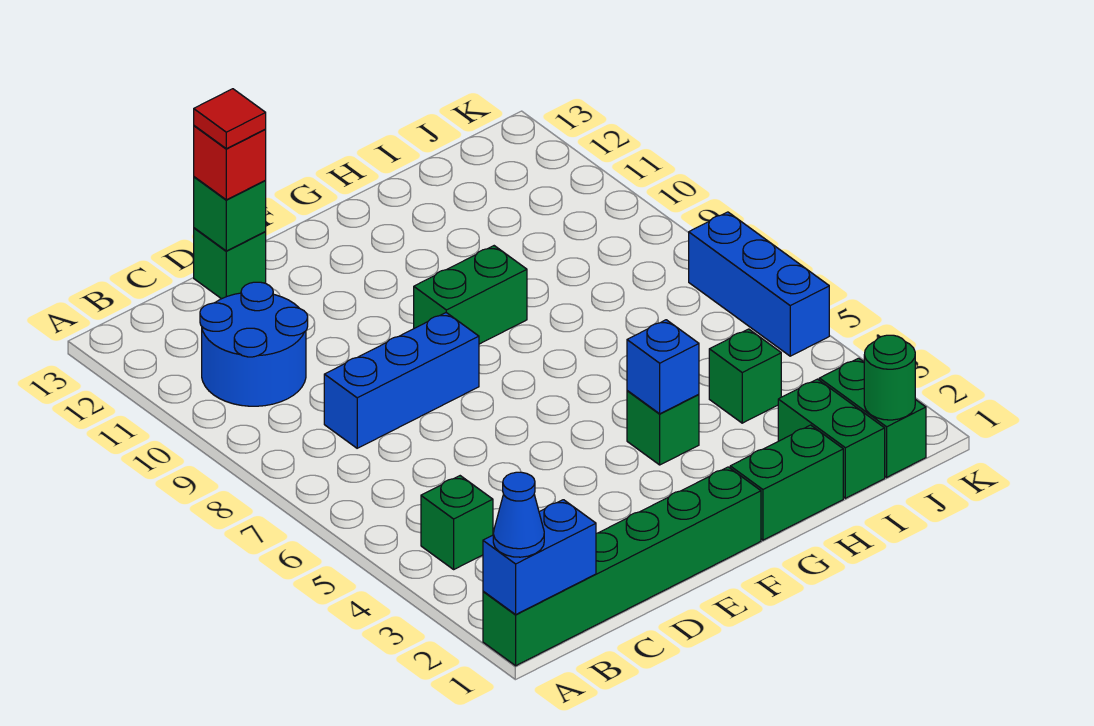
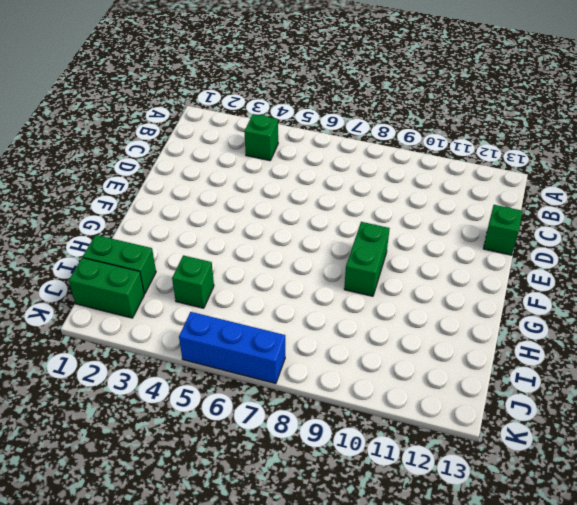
none -> green brick A1:F1 level 1
none -> blue round brick B10:C11 level 1
none -> blue brick C8:E8 level 1

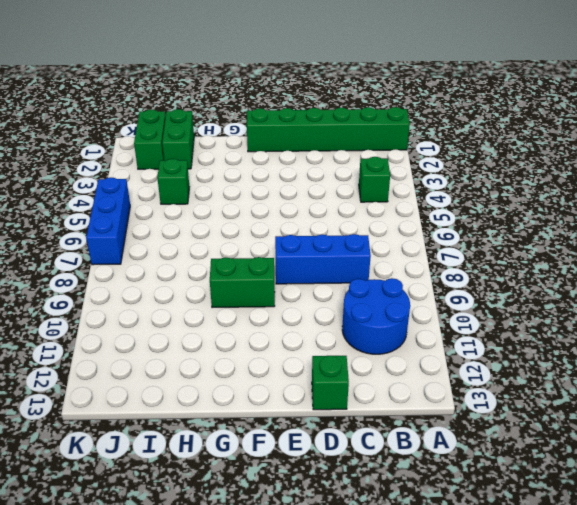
none -> green brick G1:H1 level 1
none -> green brick G4 level 1
none -> blue brick A1:B1 level 2

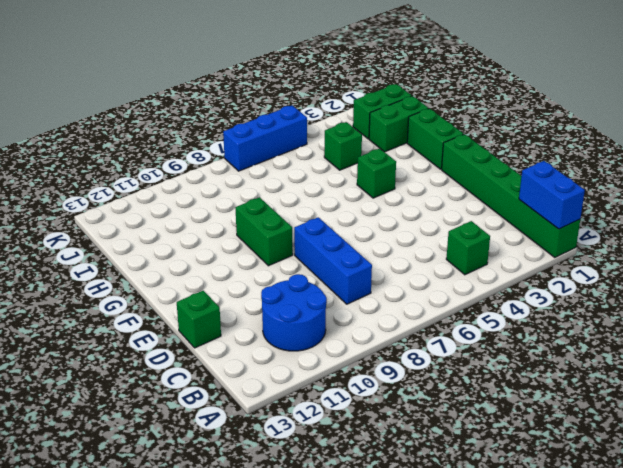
none -> green brick D13 level 2
none -> blue brick G4 level 2
none -> green round brick J1 level 2

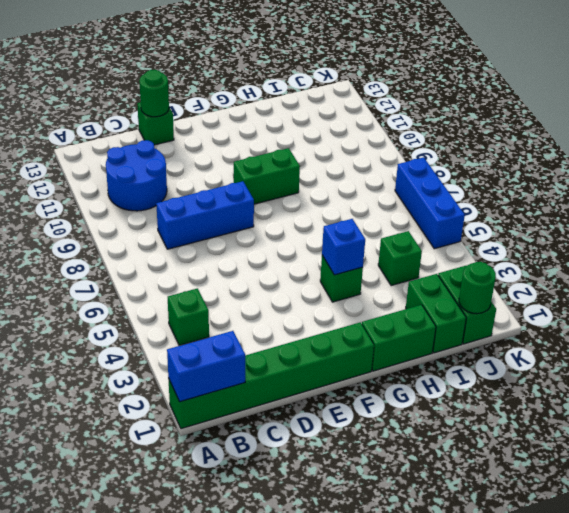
green round brick D13 level 2 -> green brick D13 level 2
none -> blue cone A1 level 3
none -> red brick D13 level 3
none -> red tile D13 level 4

